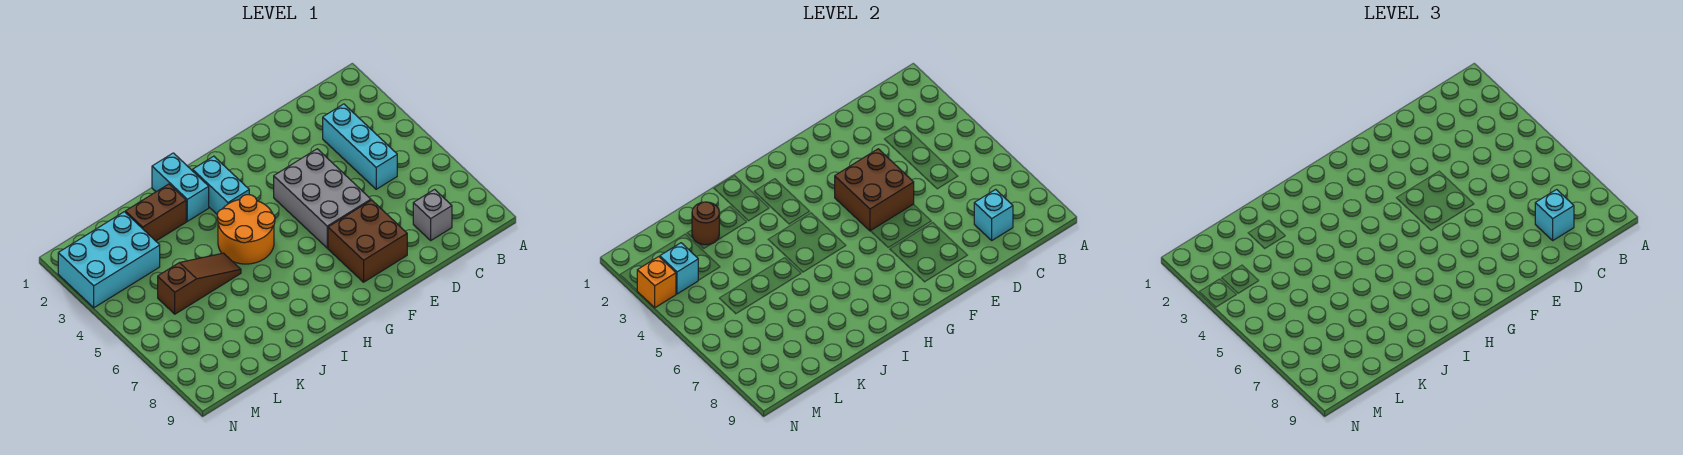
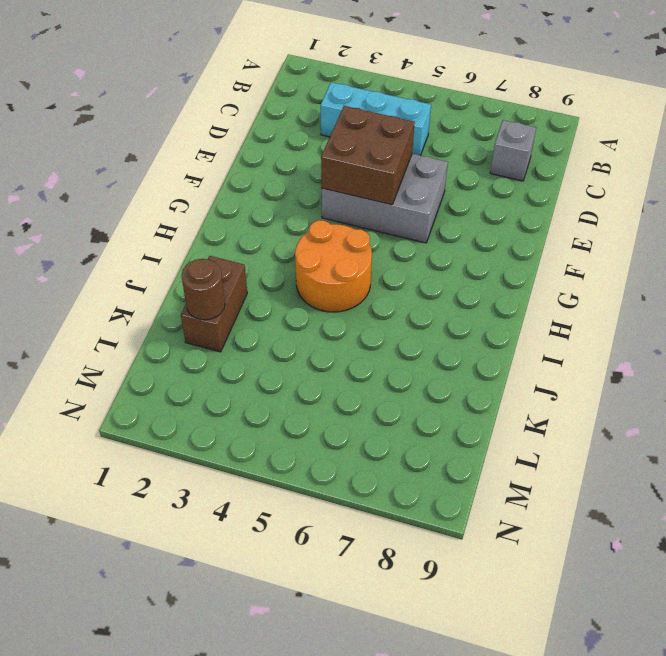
none -> brown brick E7:F8 level 1
none -> cyan brick H2:H3 level 1
none -> cyan brick I1:I2 level 1

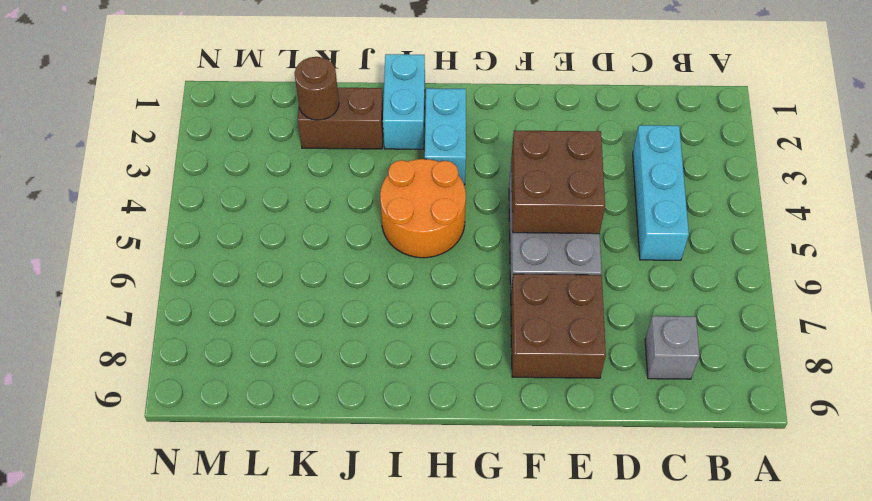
none -> brown slope J5:L5 level 1 top L
none -> cyan brick L2:N3 level 1
none -> cyan brick C8 level 2

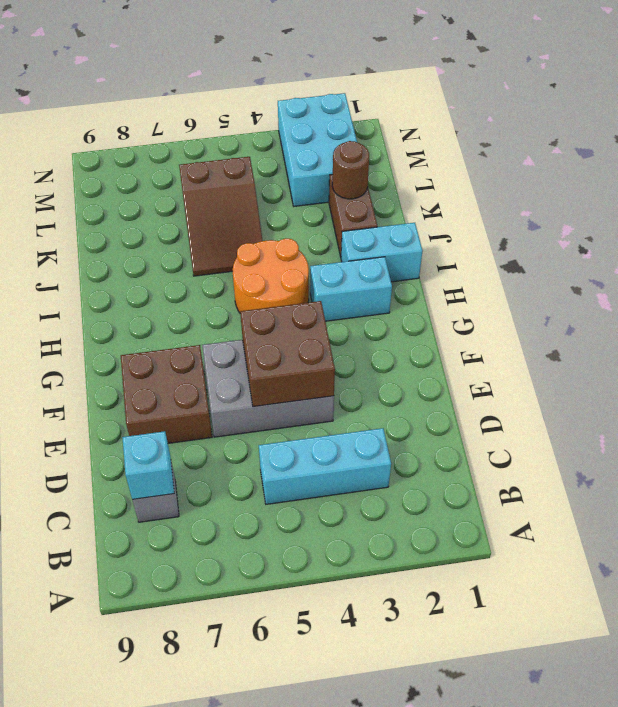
brown slope J5:L6 level 1 top L -> brown slope J5:L5 level 1 top L
none -> cyan brick M3 level 2
none -> orange brick N3 level 2
none -> cyan brick C8 level 3

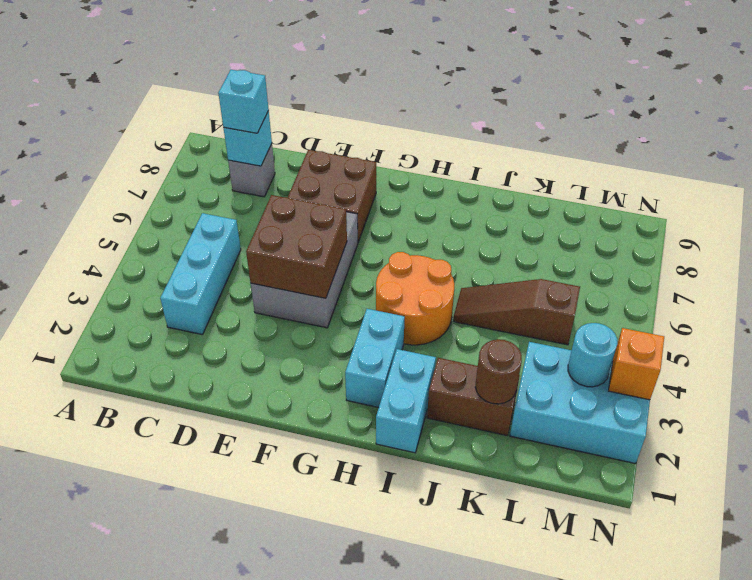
cyan round brick M3 level 2 -> cyan brick M3 level 2

